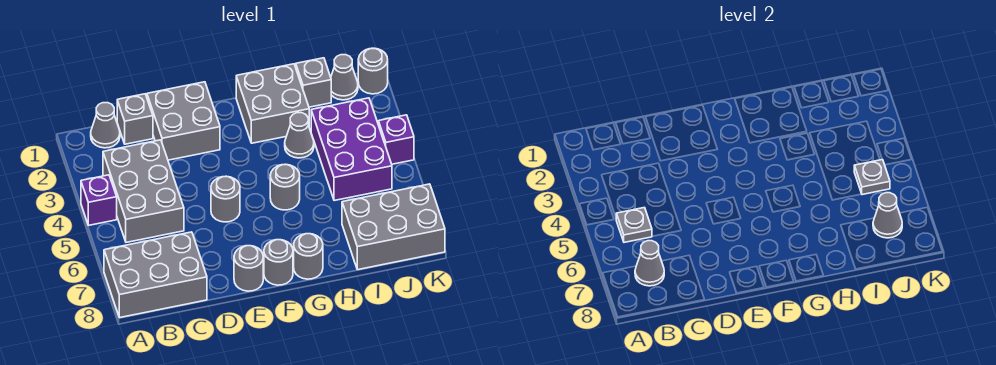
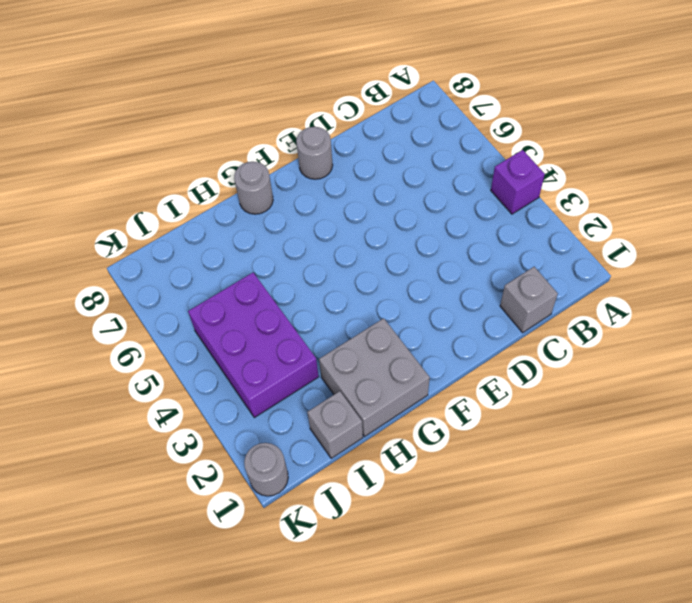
none -> grey brick A7:C8 level 1
none -> grey cone B1 level 1
none -> grey brick B3:C5 level 1

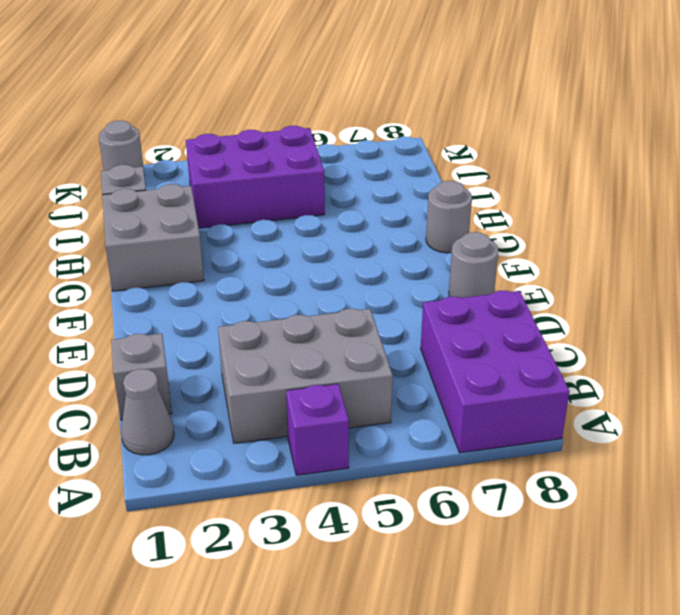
purple brick A7:C8 level 1 -> grey brick A7:C8 level 1
none -> grey brick D1:E2 level 1
none -> grey round brick E5 level 1
none -> grey round brick F8 level 1

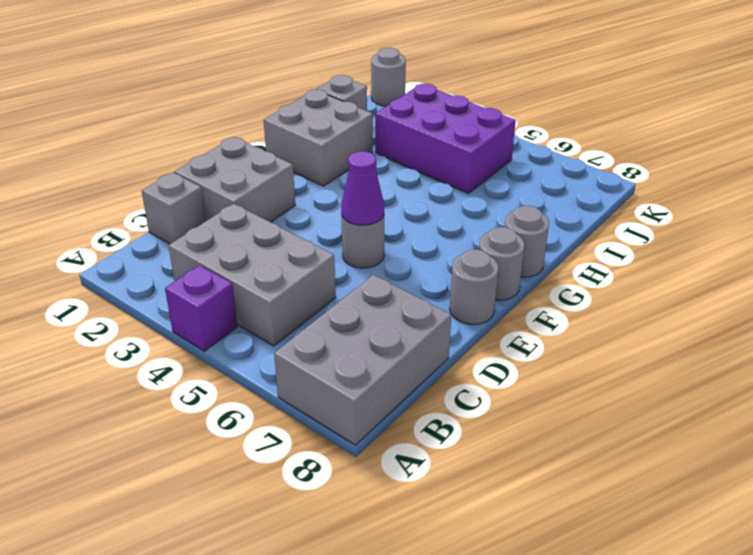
purple cone E5 level 2 -> none
none -> grey cone B1 level 1
none -> grey round brick G5 level 1
none -> grey cone H3 level 1

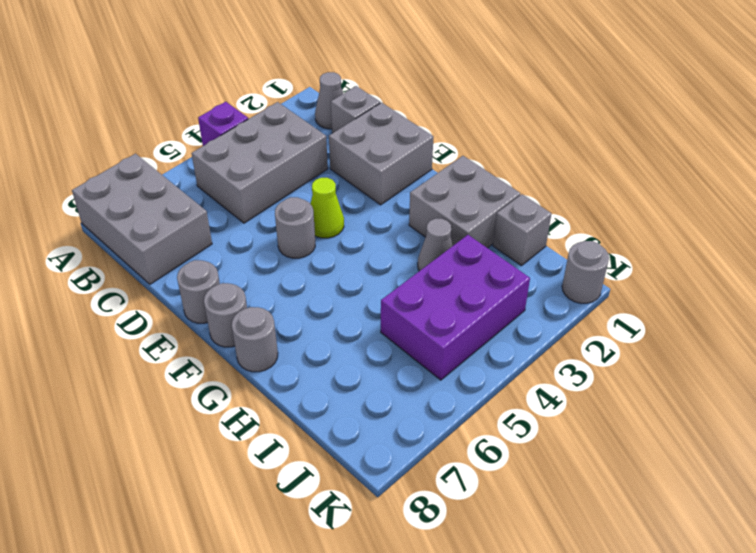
lime cone E4 level 1 -> none
none -> grey round brick G5 level 1
none -> grey brick I7:K8 level 1
none -> grey cone J1 level 1

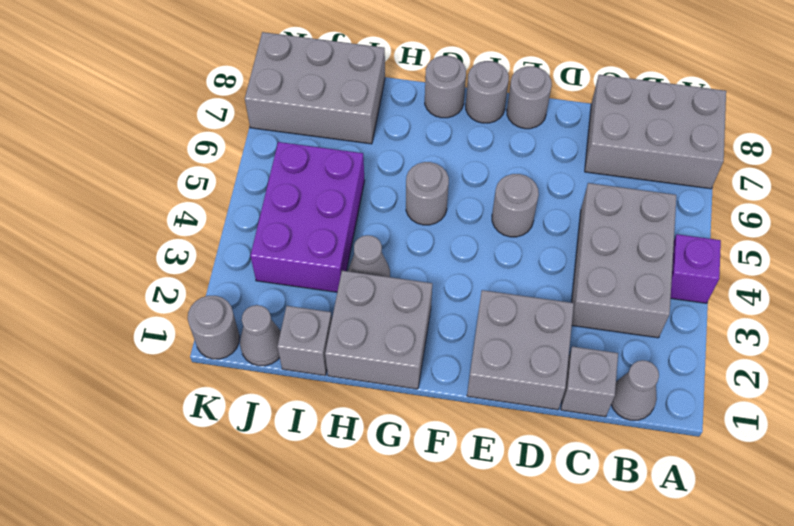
none -> purple brick K4 level 1
none -> grey plate B5 level 2
none -> grey cone B7 level 2

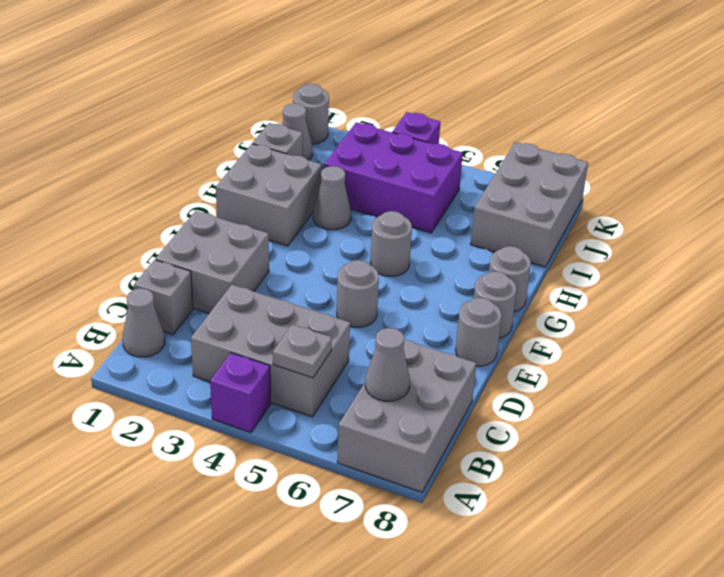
none -> grey plate J5 level 2
none -> grey cone J7 level 2

